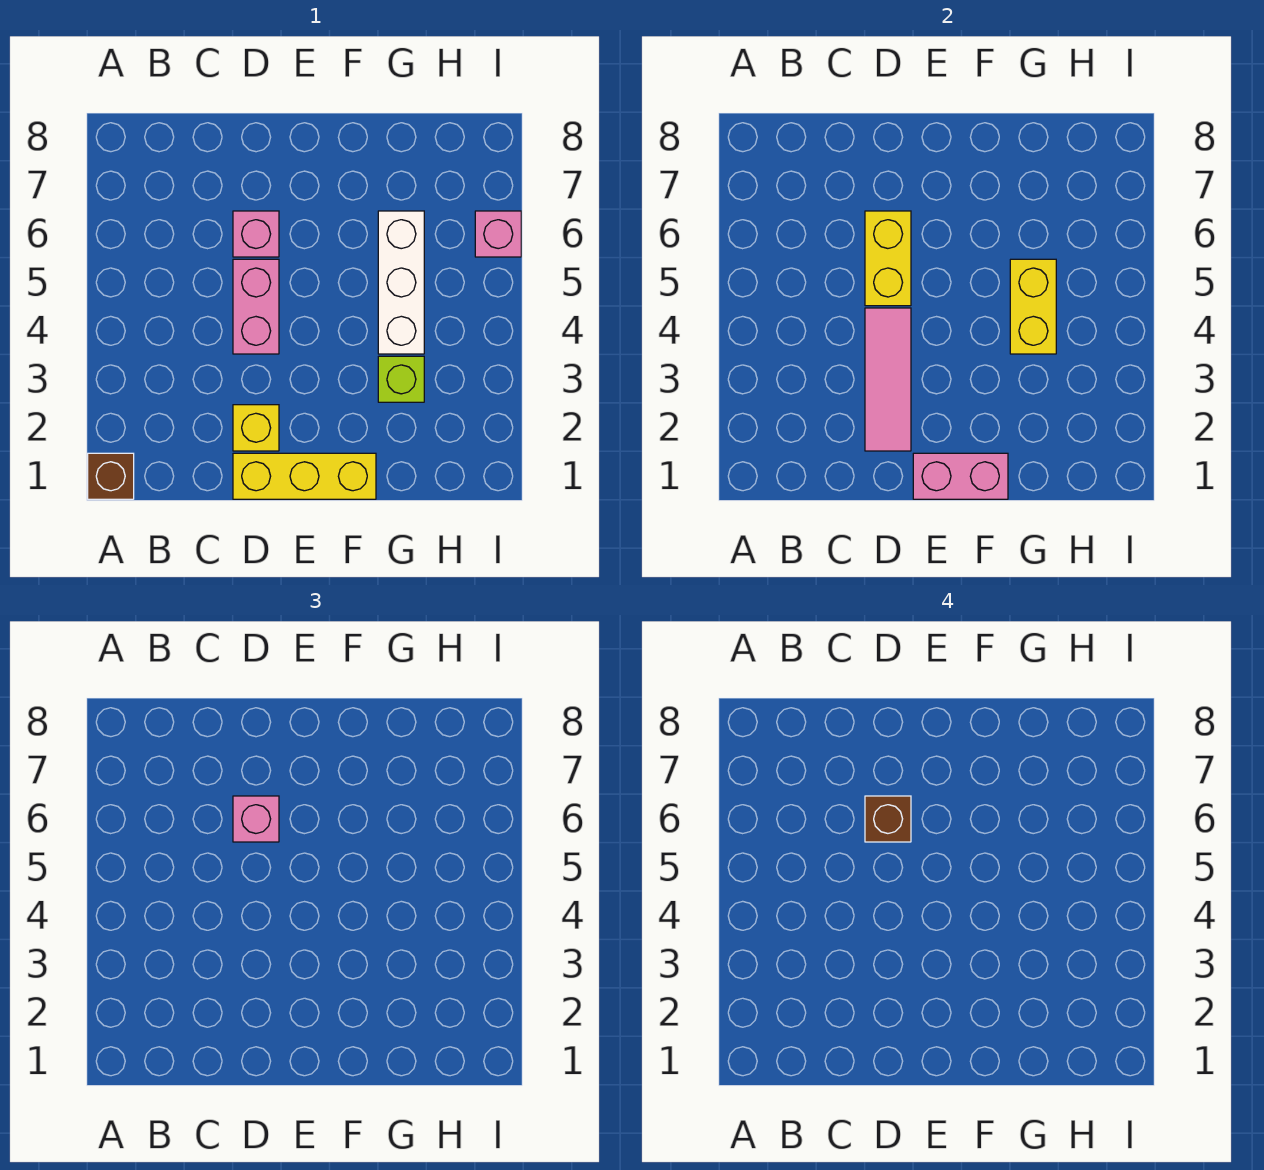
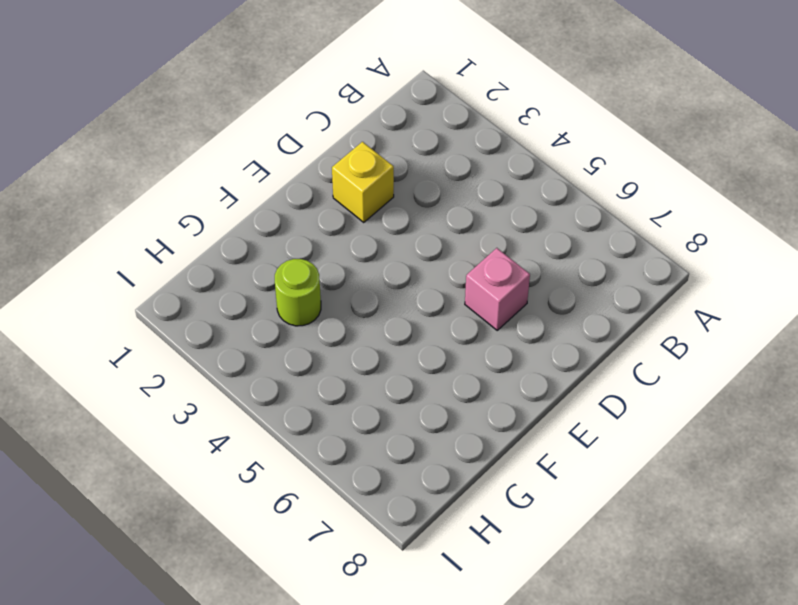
lime round brick G3 level 1 -> lime brick G3 level 1
none -> brown brick A1 level 1
none -> yellow brick D1:F1 level 1
none -> pink brick D4:D5 level 1

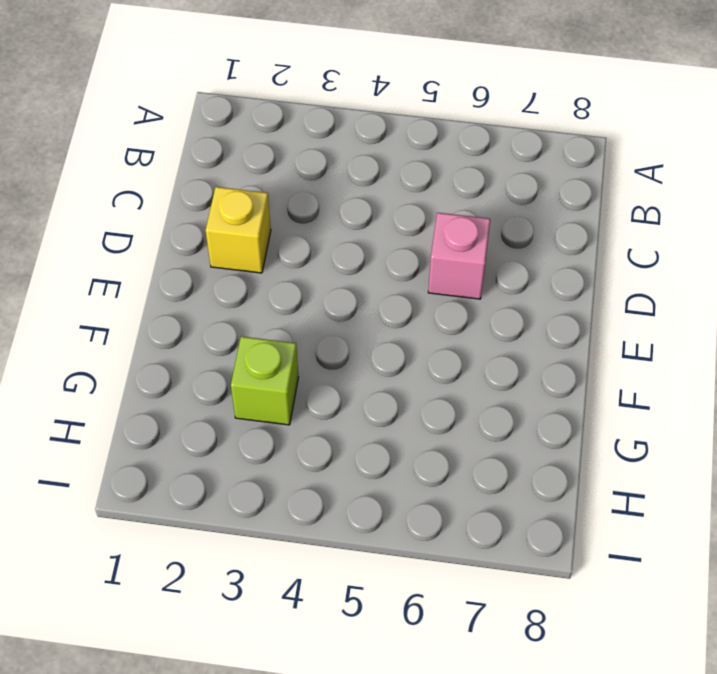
none -> brown brick A1 level 1
none -> yellow brick D1:F1 level 1
none -> pink brick D4:D5 level 1

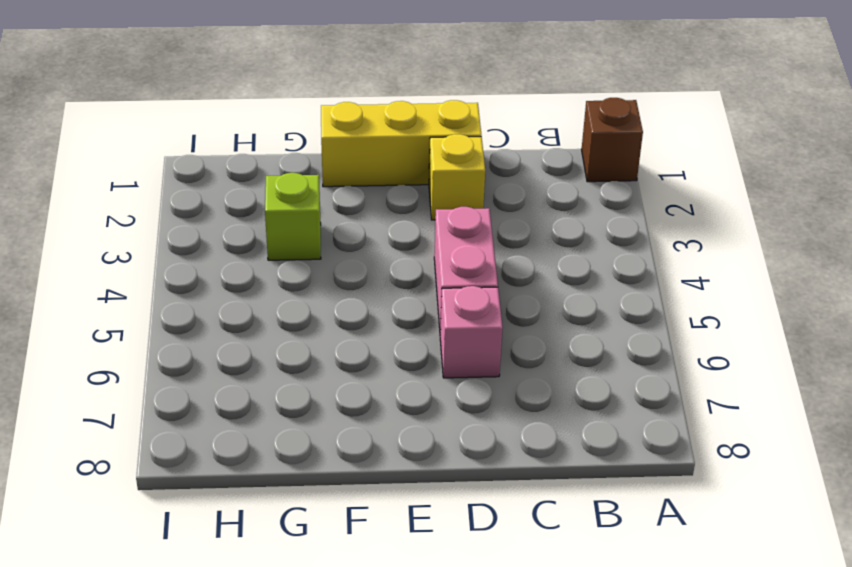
none -> white brick G4:G6 level 1
none -> pink brick I6 level 1
none -> pink tile D2:D4 level 2

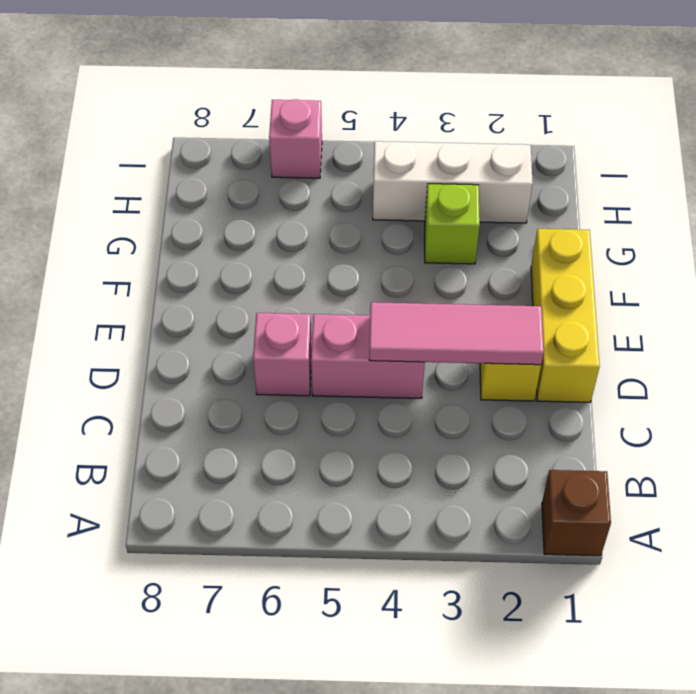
white brick H2:H4 level 1 -> white brick G4:G6 level 1
none -> yellow brick D5:D6 level 2
none -> pink brick E1:F1 level 2
none -> yellow brick G4:G5 level 2

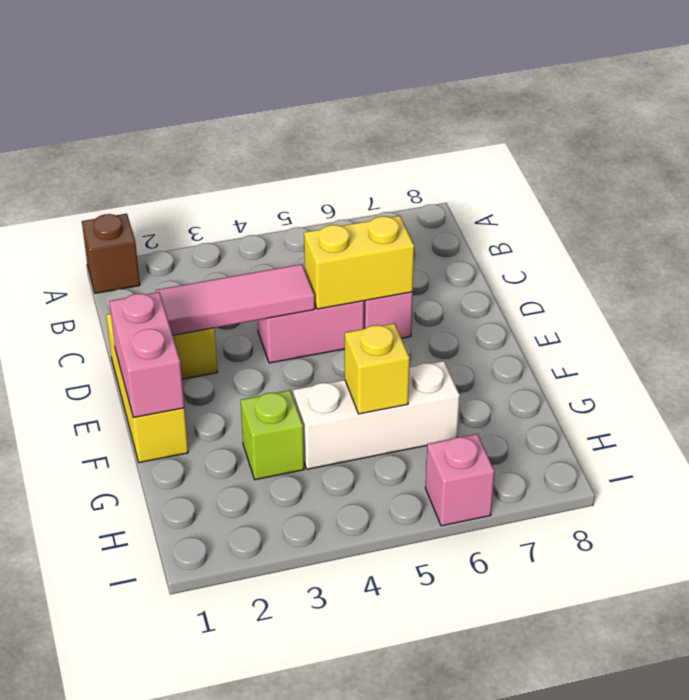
yellow brick G5 level 2 -> yellow brick G4:G5 level 2
none -> pink brick D6 level 3
none -> brown brick D6 level 4

